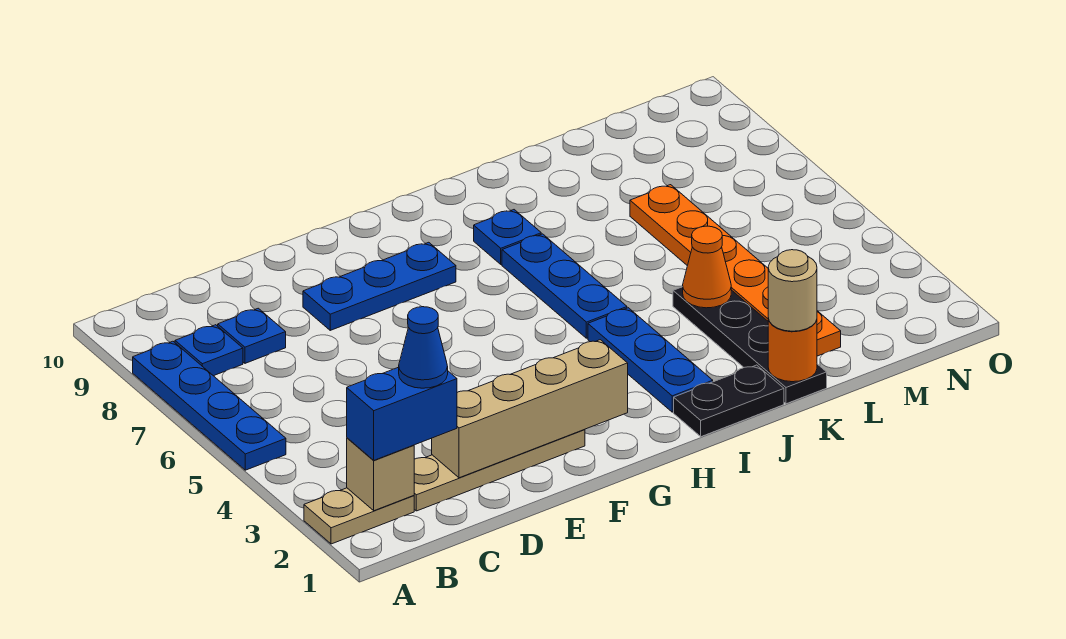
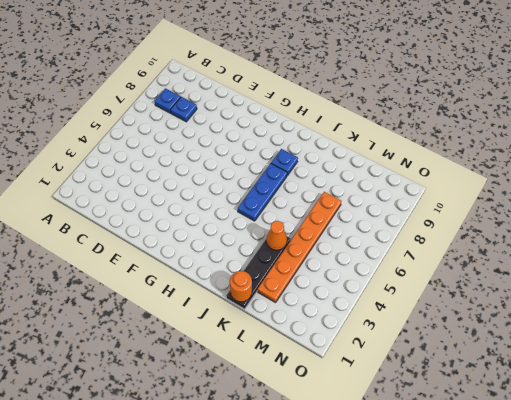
none -> tan plate A2:B2 level 1
none -> blue plate A5:A8 level 1
none -> tan plate C2:F2 level 1

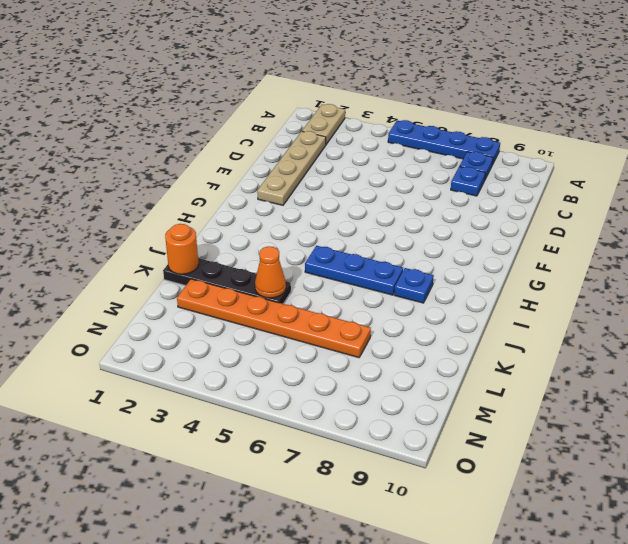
none -> blue plate E8:G8 level 1
none -> black plate I1:J1 level 1
none -> blue plate I2:I4 level 1

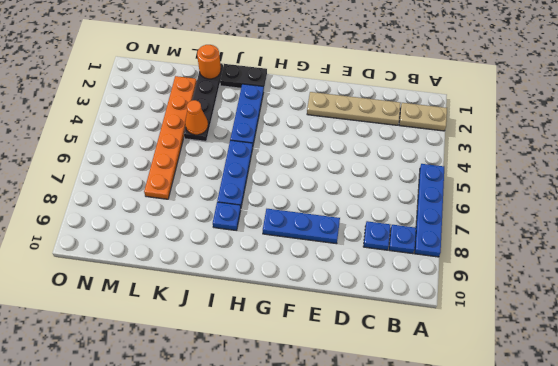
none -> tan brick B2 level 2
none -> tan brick D2:G2 level 2
none -> blue brick B2:C2 level 3

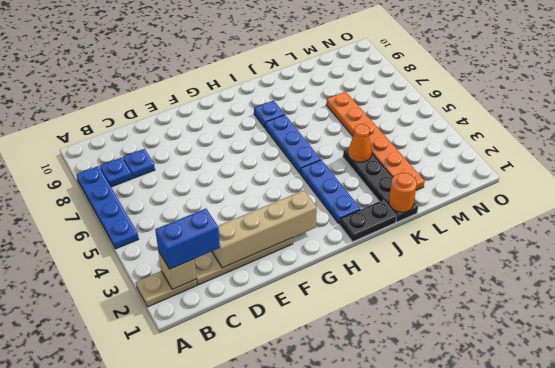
none -> blue plate E8:G8 level 1
none -> tan round brick K1 level 3
none -> blue cone C2 level 4

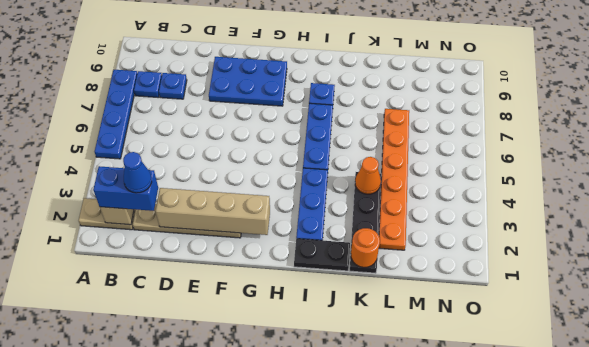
blue plate E8:G9 level 1 -> blue plate E8:G8 level 1
none -> tan round brick K1 level 3

